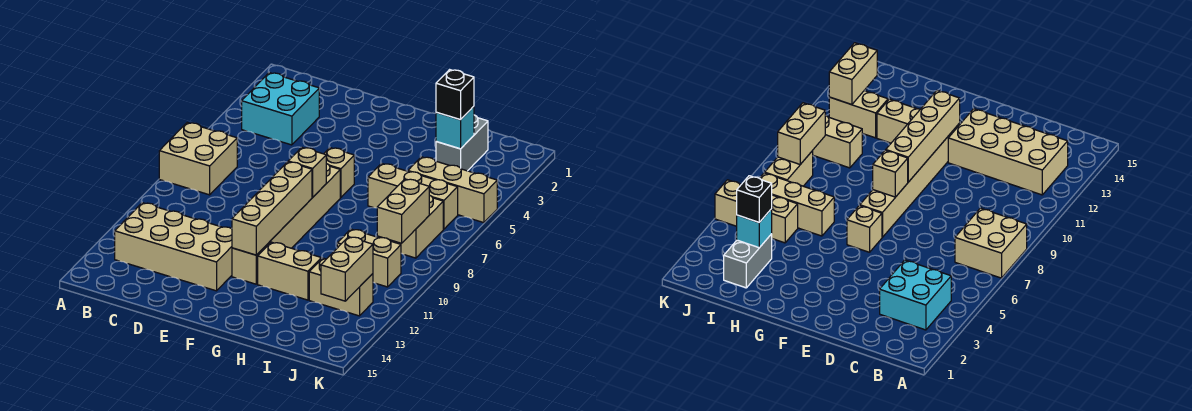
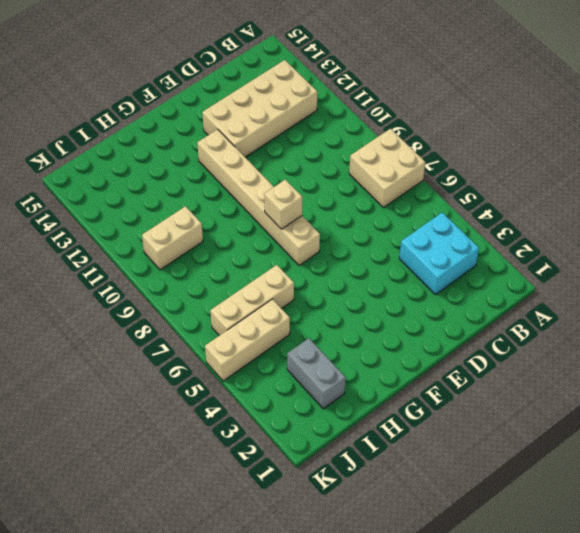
none -> tan brick F6 level 1
none -> tan brick G12:H12 level 1
none -> tan brick I12:J12 level 1

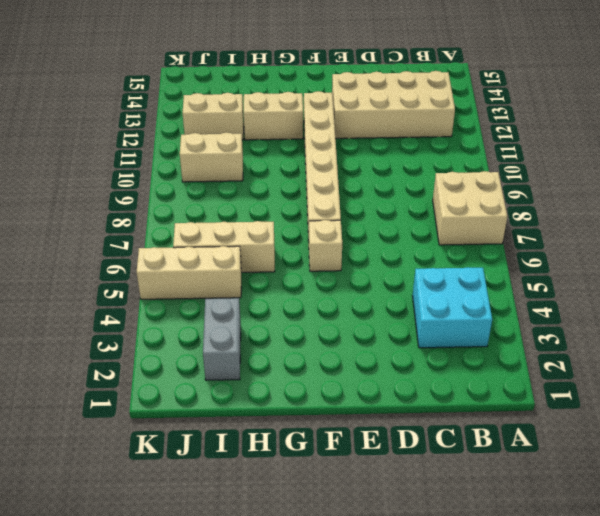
none -> tan brick J7:J8 level 1
none -> tan brick F8 level 2
none -> tan brick F9:F12 level 2

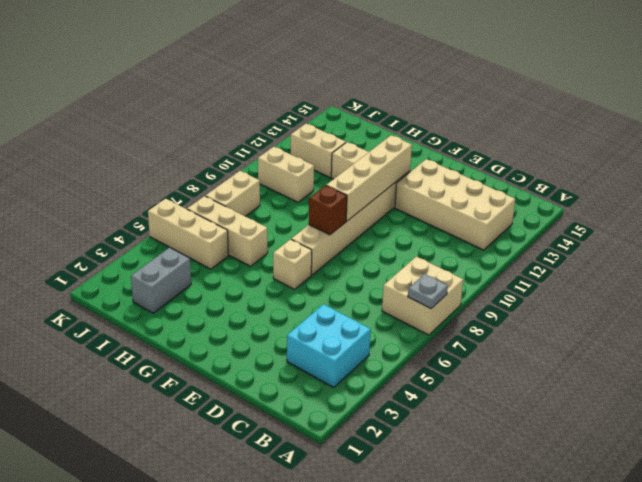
grey plate A7 level 2 -> none
brown brick F8 level 2 -> tan brick F8 level 2
none -> cyan brick I3 level 2
none -> tan brick J8:J9 level 2
none -> tan brick J12:J13 level 2

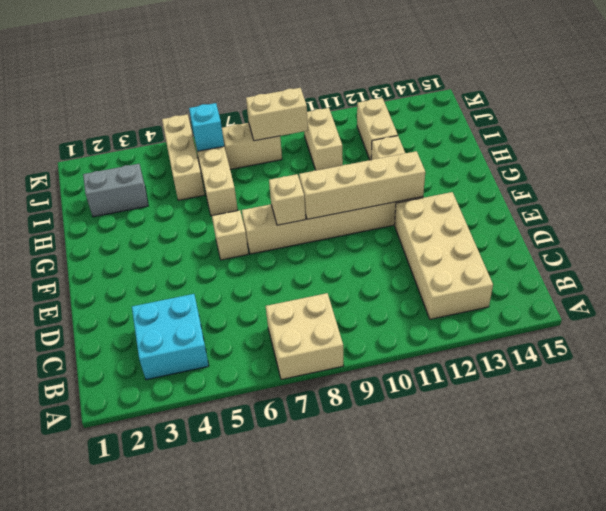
cyan brick J6 level 2 -> cyan brick I3 level 2
none -> tan brick J12:J13 level 2
none -> black brick I3 level 3

